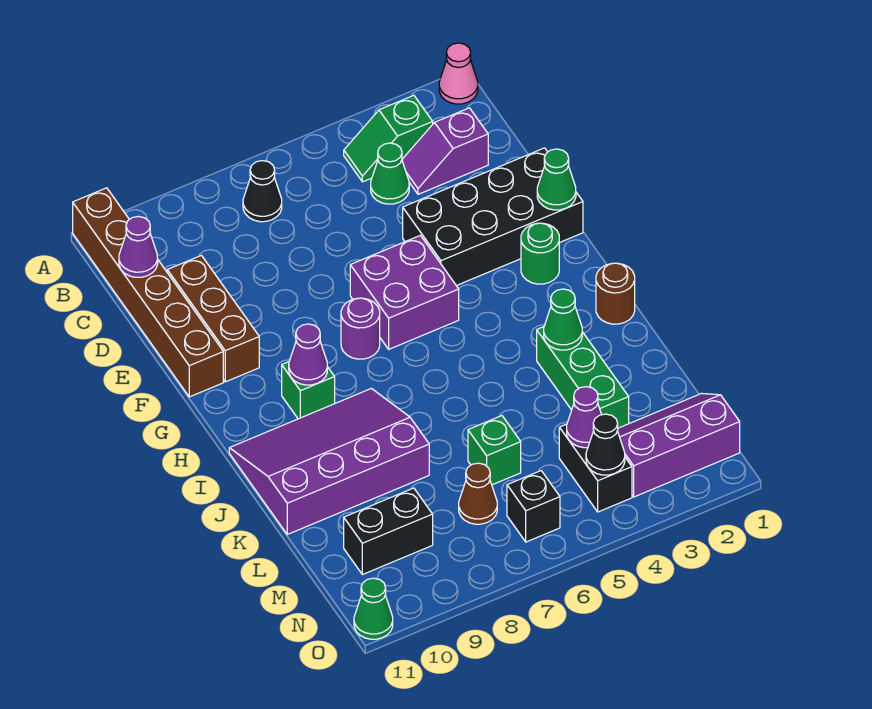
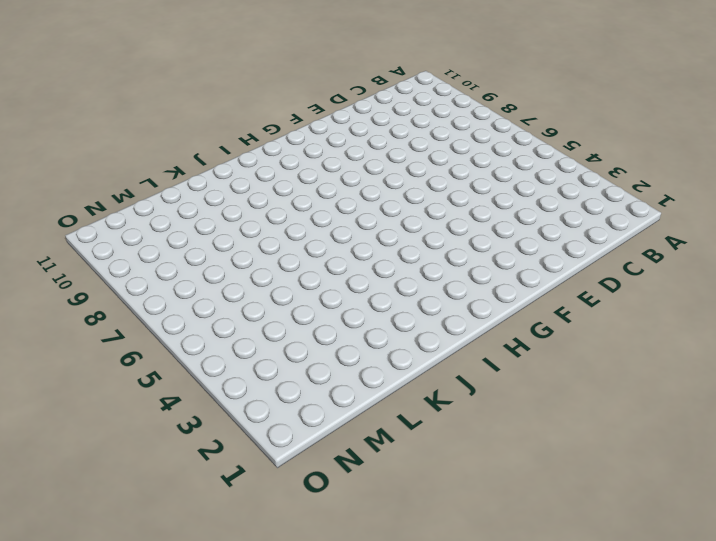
none -> pink cone A1 level 1
none -> brown brick A11:F11 level 1
none -> green slope B3:B4 level 1 top 3

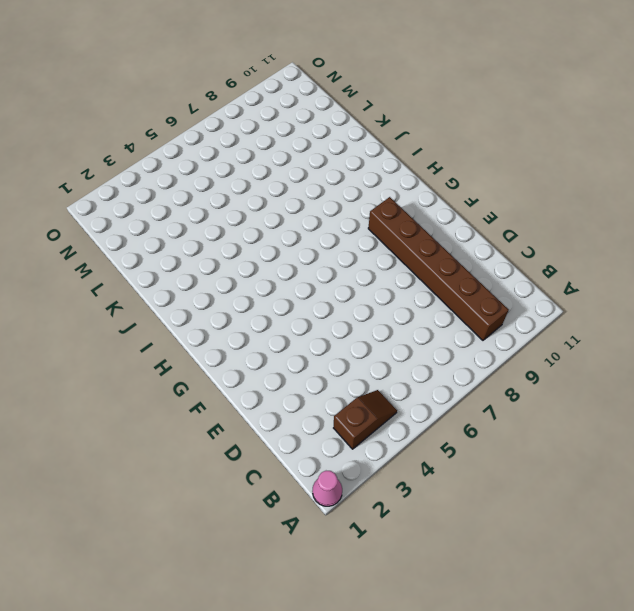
brown slope B3:B4 level 1 top 3 -> green slope B3:B4 level 1 top 3
brown brick B9:G9 level 1 -> brown brick A11:F11 level 1
none -> black cone B7 level 1
none -> purple slope C2:C3 level 1 top 2
none -> green cone C4 level 1

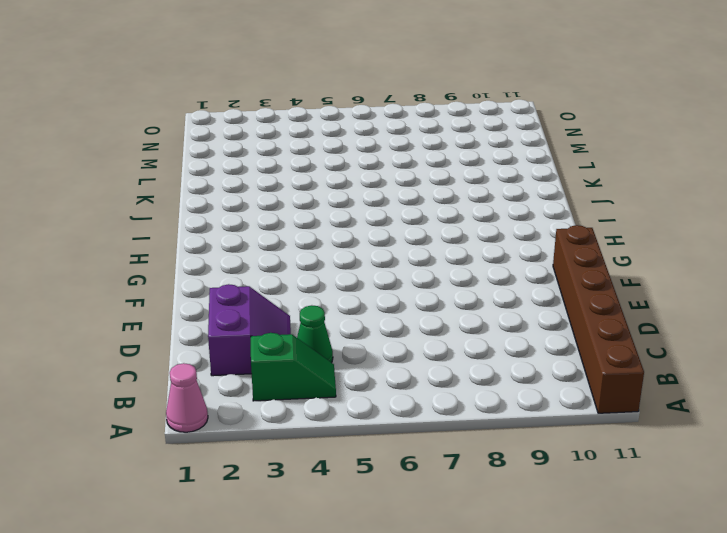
purple slope C2:D3 level 1 top 2 -> purple slope C2:C3 level 1 top 2
none -> black cone B7 level 1
none -> brown brick D10:F10 level 1
none -> black brick E1:F4 level 1

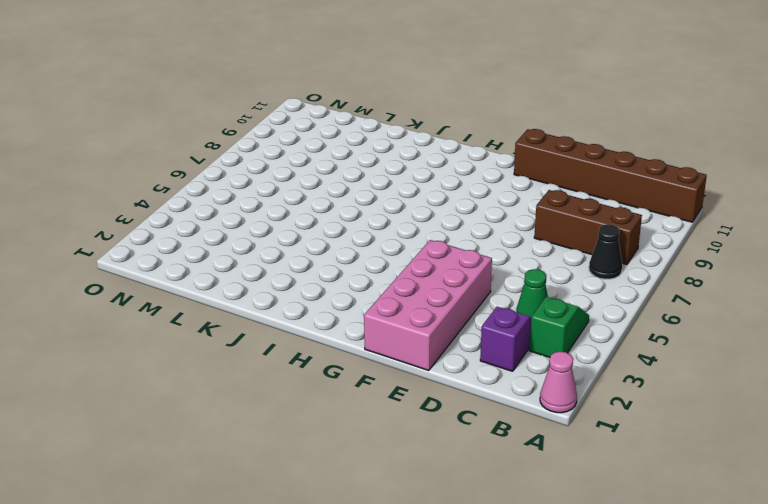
brown brick B8:D8 level 1 -> brown brick D10:F10 level 1
pink brick E1:F4 level 1 -> black brick E1:F4 level 1
none -> purple brick F5:G6 level 1
none -> green round brick G2 level 1
none -> purple round brick G7 level 1

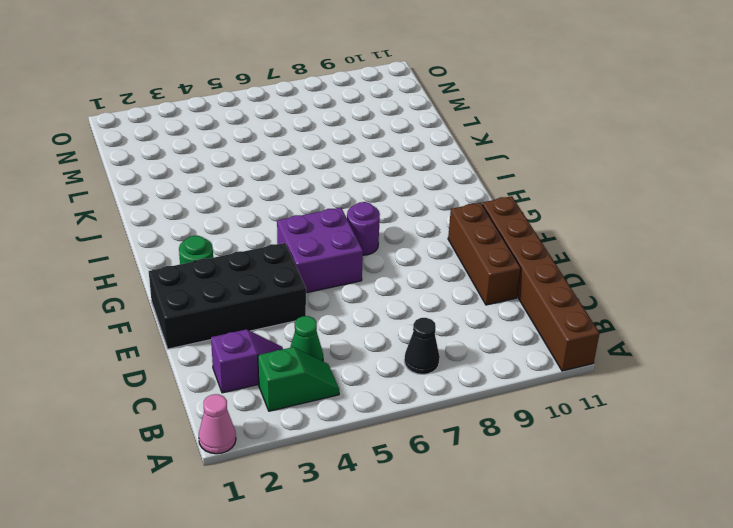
none -> green brick H9 level 1
none -> brown round brick I1 level 1
none -> purple slope I8:K11 level 1 top K

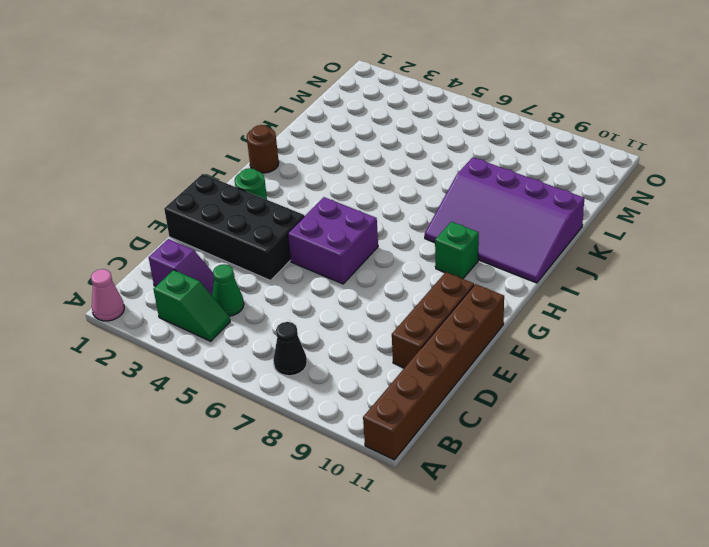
none -> purple round brick G7 level 1
none -> green brick J3:L3 level 1
none -> green brick L6 level 1

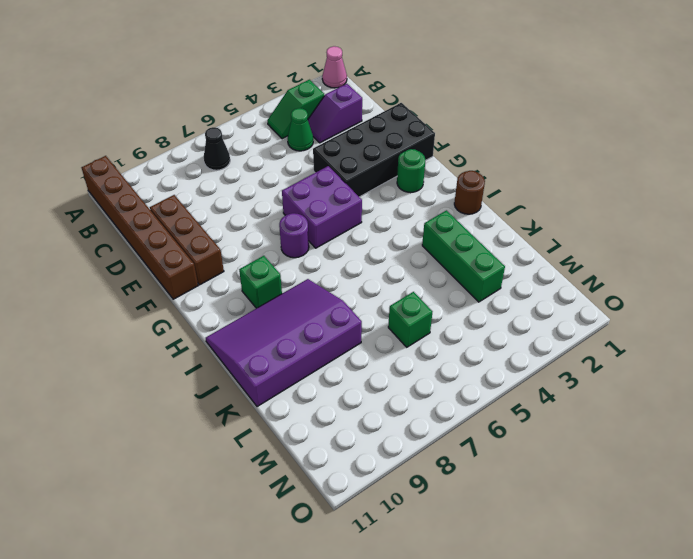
none -> purple slope M1:N3 level 1 top N
none -> black brick M4:N4 level 1
none -> brown cone M7 level 1

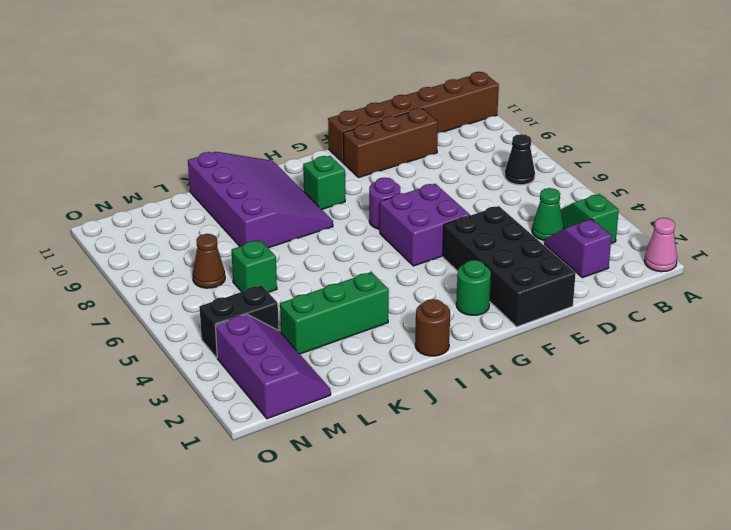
none -> black brick M9:M10 level 1
none -> black brick N6 level 1
none -> green cone O11 level 1

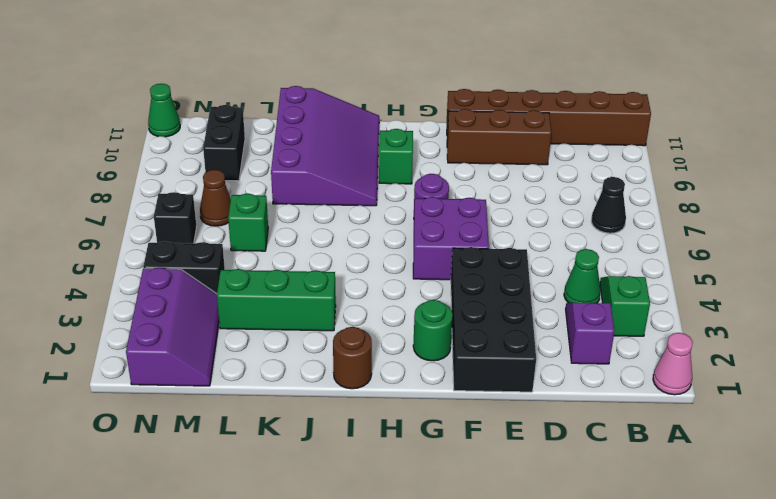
none -> purple cone C11 level 2
none -> green cone F1 level 2
none -> purple cone H9 level 2

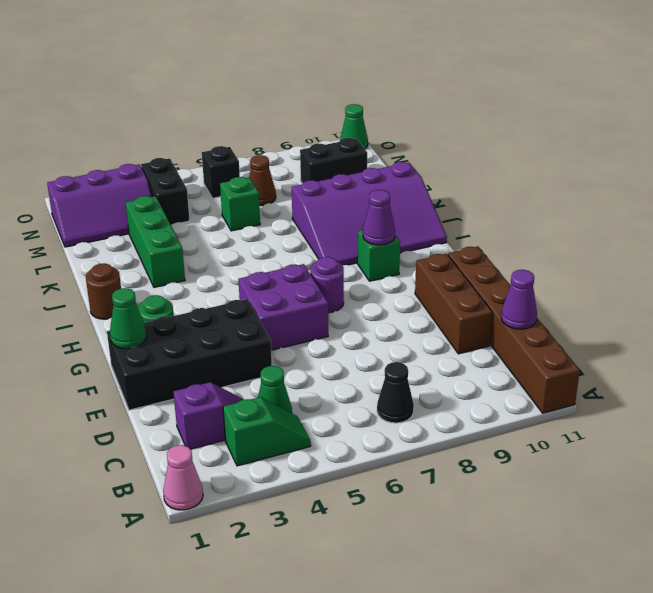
none -> green cone J3 level 2
none -> purple cone M4 level 2
none -> black cone N4 level 2

